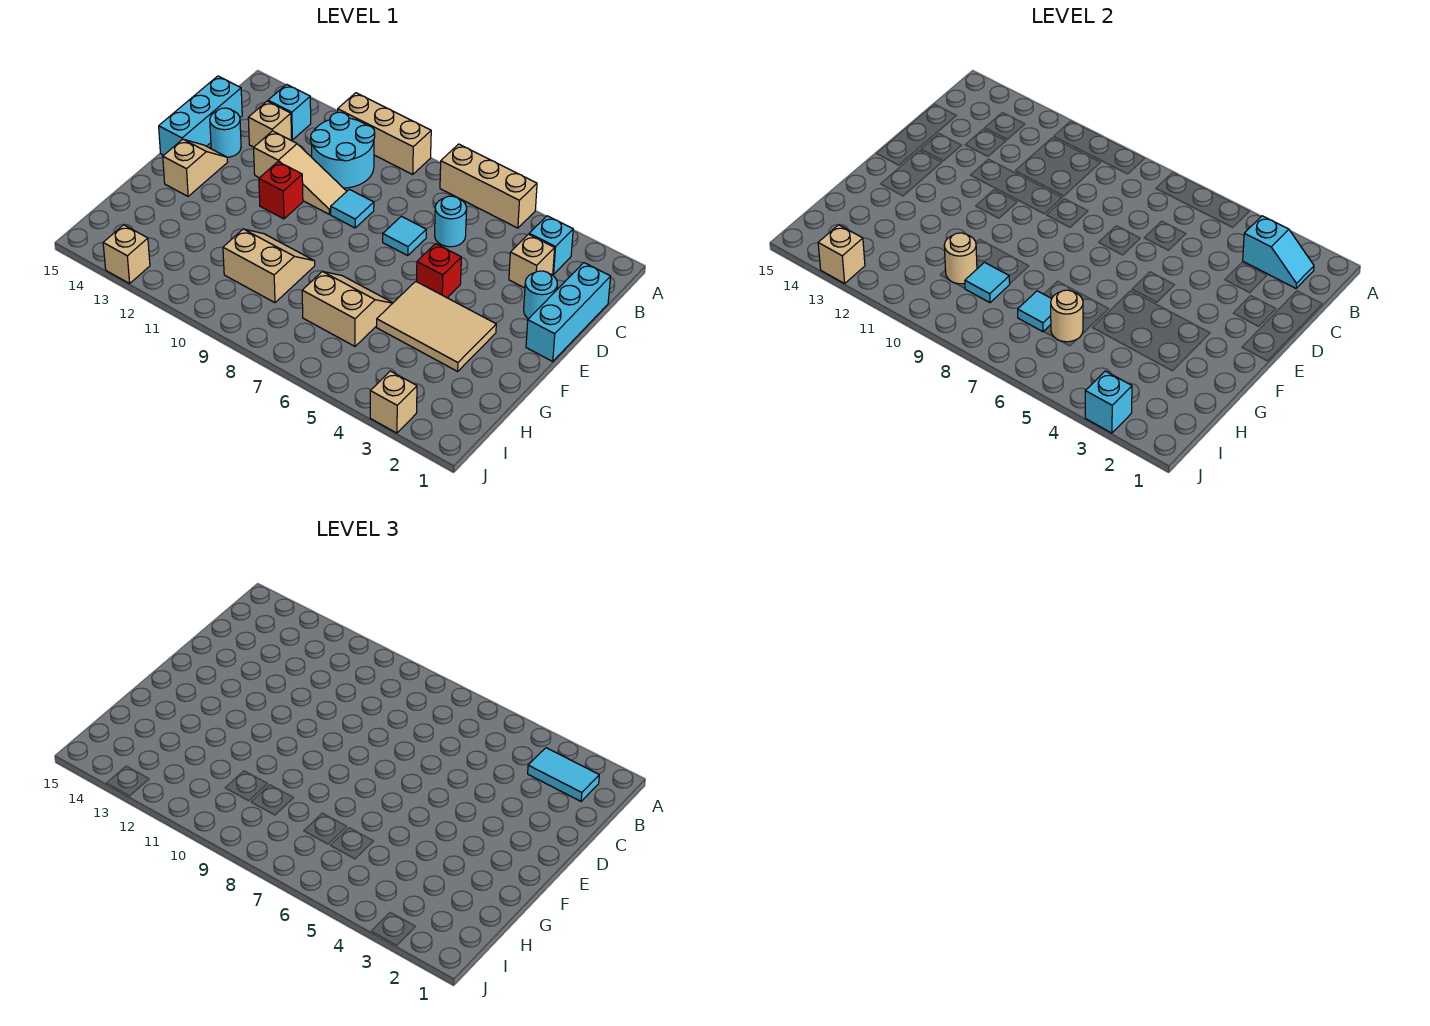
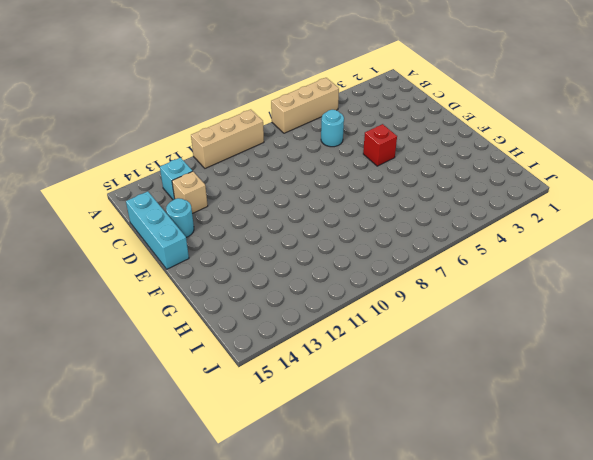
none -> cyan brick B3 level 1
none -> cyan round brick B10:C11 level 1
none -> cyan brick C1:E1 level 1
none -> tan brick C3 level 1

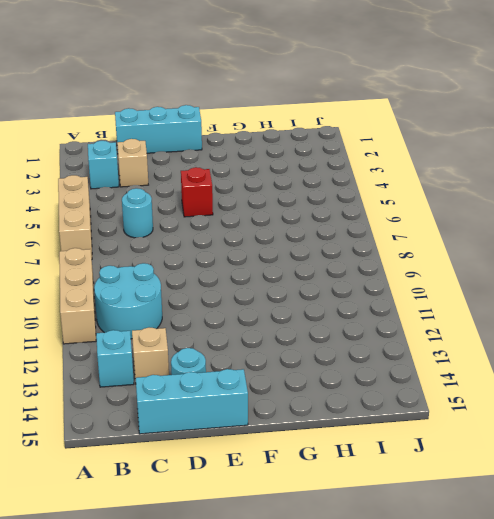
none -> cyan round brick D2 level 1
none -> cyan tile D7 level 1
none -> cyan tile D9 level 1
none -> tan slope D10:D12 level 1 top 12

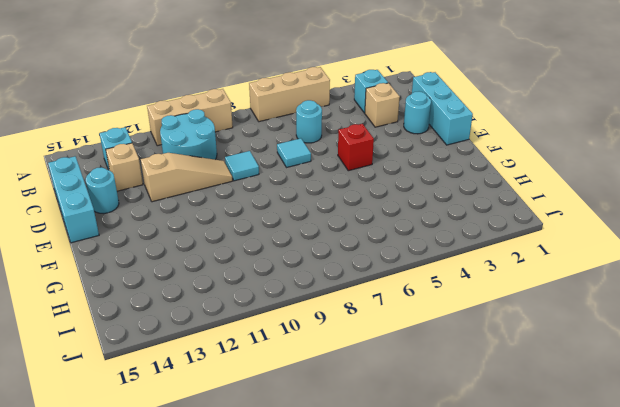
none -> red brick E11 level 1
none -> tan slope E14:F14 level 1 top F
none -> tan tile F3:G5 level 1
none -> tan slope G6:H7 level 1 top H

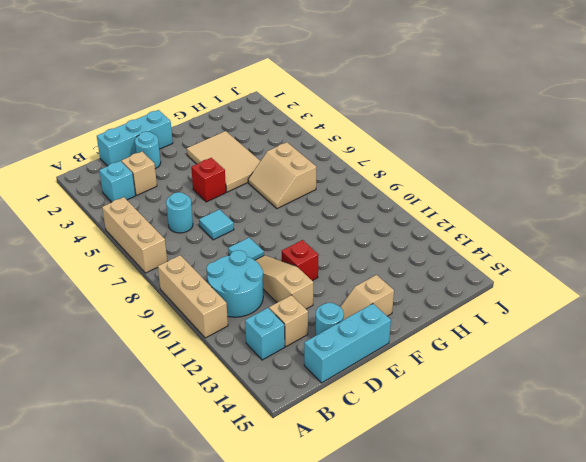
none -> tan slope G9:H10 level 1 top H
none -> tan brick J3 level 1
none -> tan brick J13 level 1
none -> cyan slope B2:B3 level 2 top 3

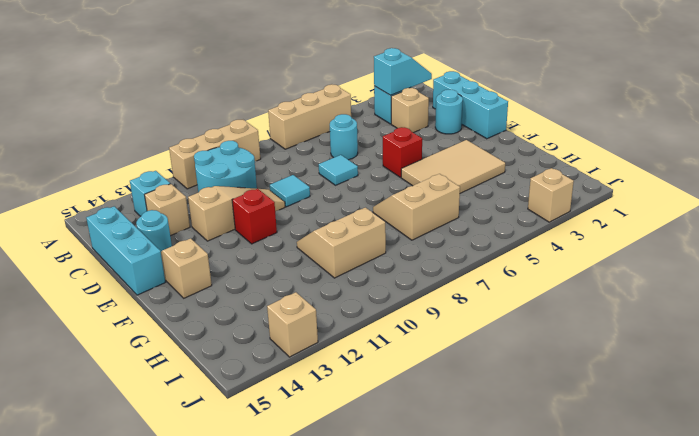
none -> tan round brick H6 level 2
none -> cyan tile H7 level 2
none -> cyan tile H9 level 2
none -> tan round brick H10 level 2

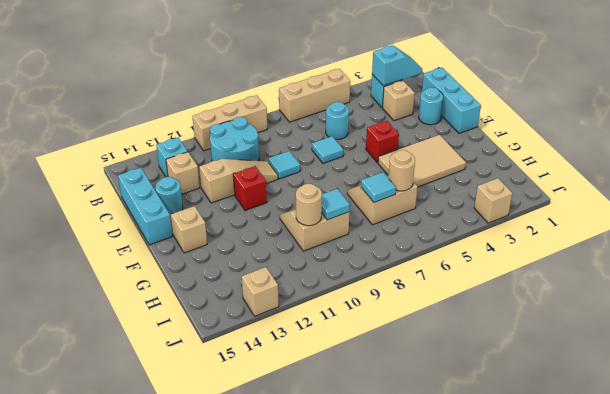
none -> cyan brick J3 level 2
none -> tan brick J13 level 2
none -> cyan tile B2:B3 level 3

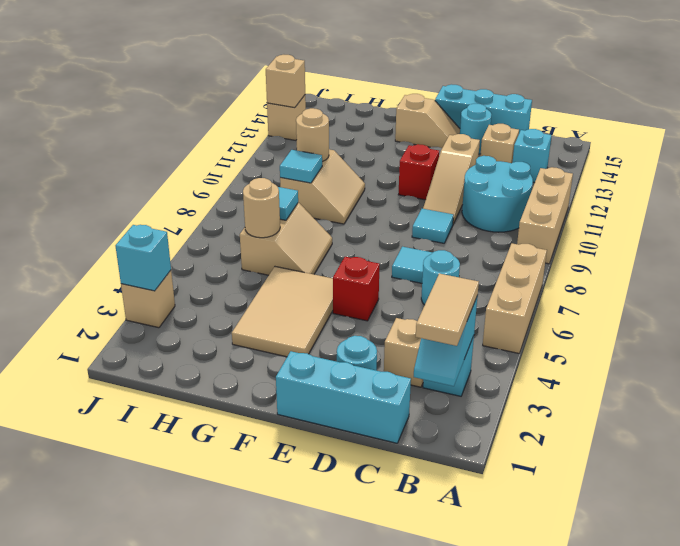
tan tile B2:B3 level 3 -> cyan tile B2:B3 level 3

